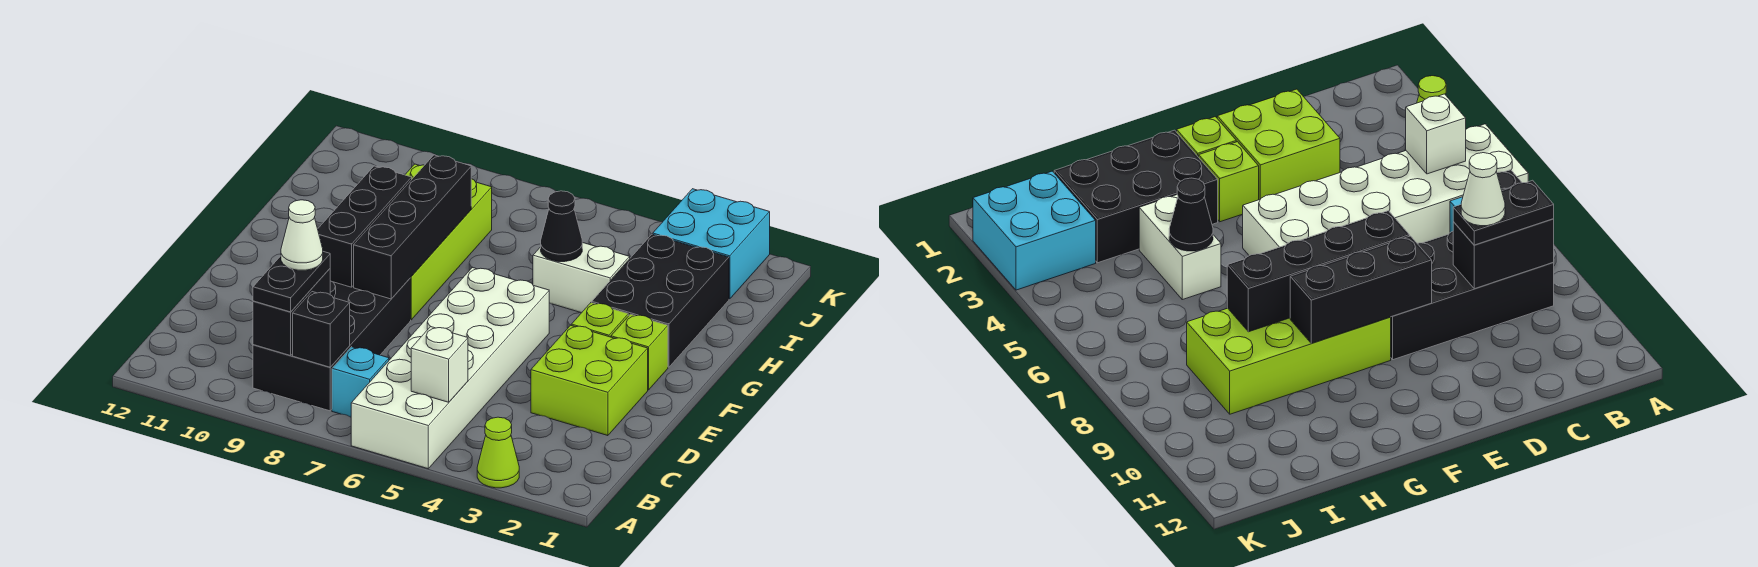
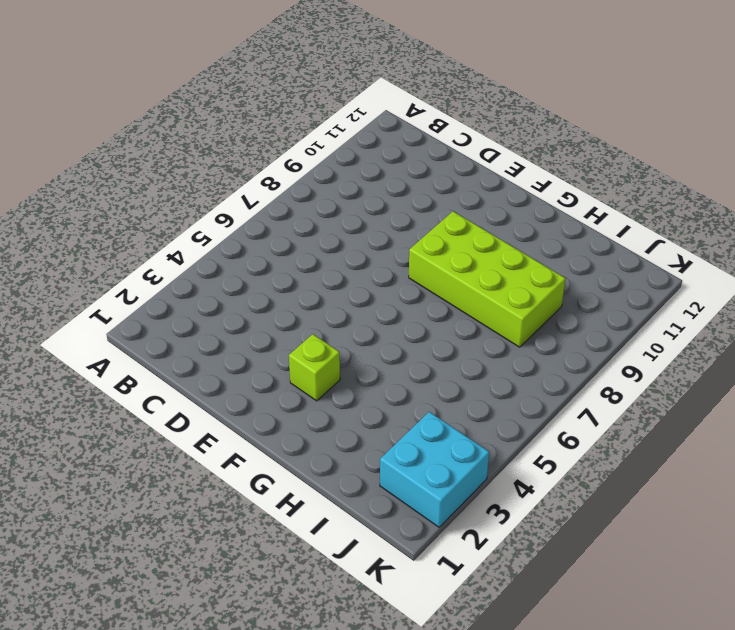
none -> lime cone A3 level 1
none -> white brick A5:F6 level 1
none -> cyan brick B7 level 1

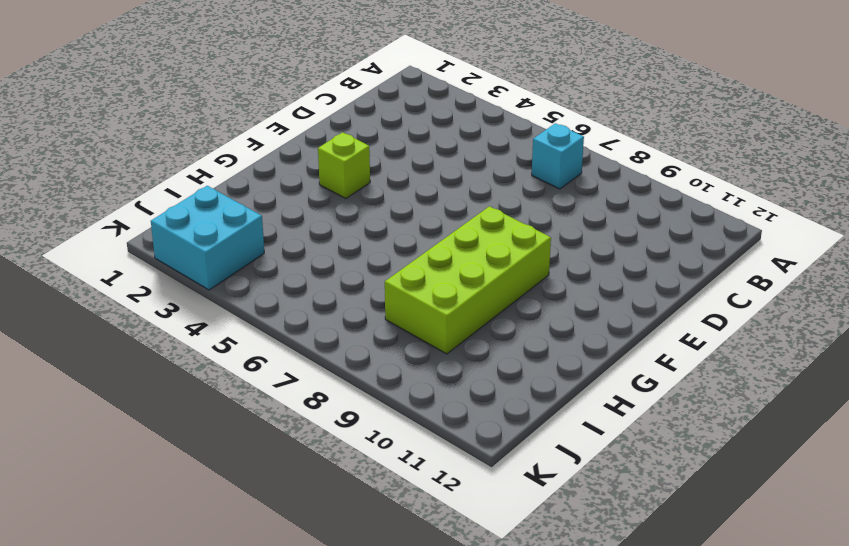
none -> lime cone A3 level 1
none -> white brick A5:F6 level 1
none -> black brick B8:E9 level 1

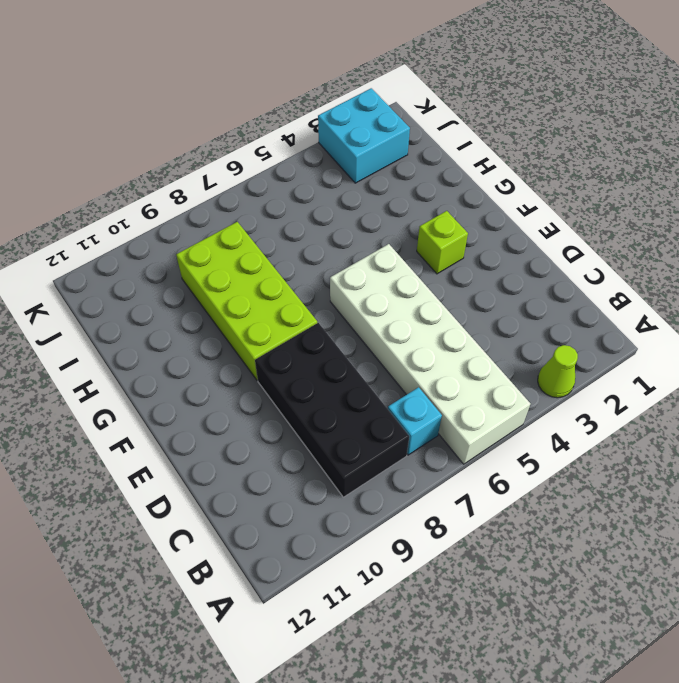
none -> lime brick D2:E3 level 1
none -> lime brick F2 level 1
none -> black brick G2:I3 level 1

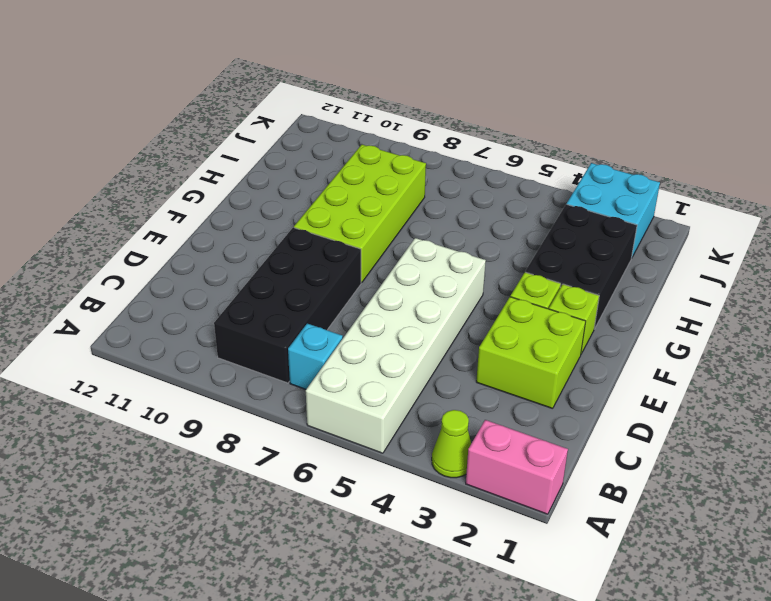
pink brick A1:A2 level 1 -> none
none -> white brick H4:H5 level 1
none -> white brick B5 level 2
none -> black brick B8 level 2

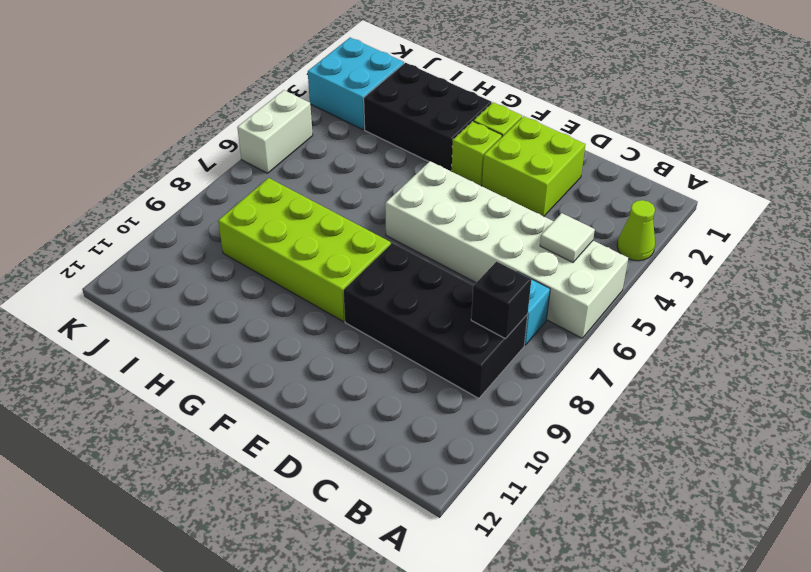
white tile B5 level 2 -> white brick B5 level 2
white brick K5:K6 level 1 -> white brick H4:H5 level 1
none -> black brick B9:C9 level 2
none -> black brick E8:H8 level 2
none -> black brick E9:G9 level 2

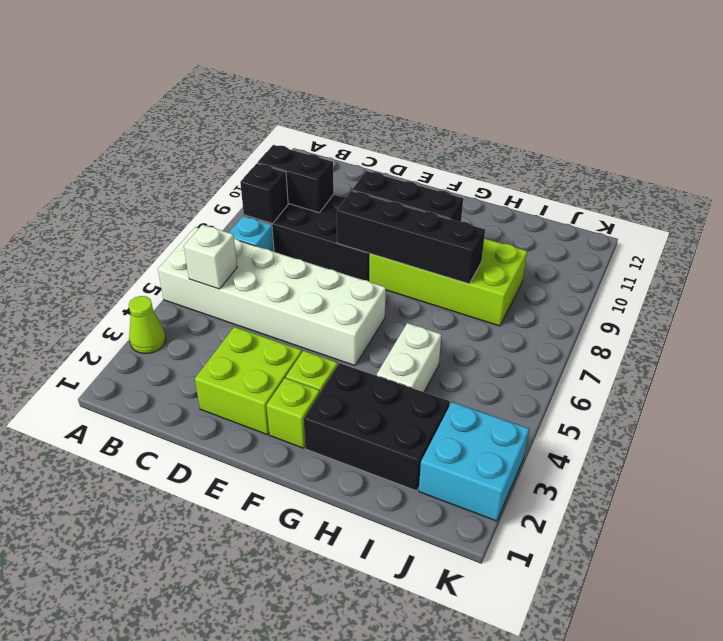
none -> black cone H5 level 2
none -> black plate B9:C9 level 3
none -> white cone C9 level 4

